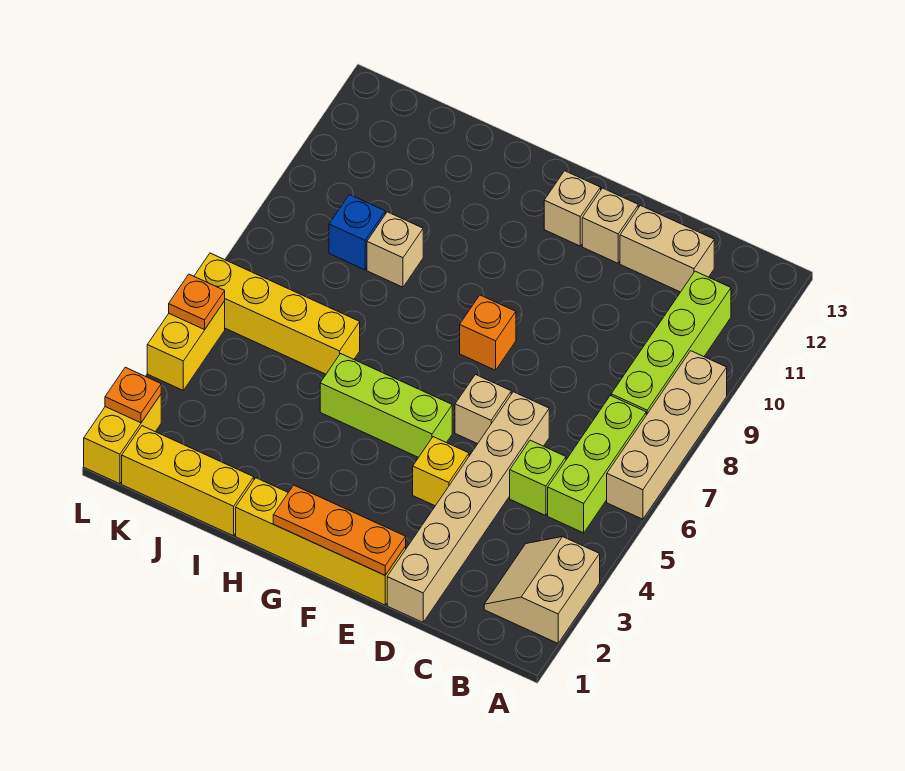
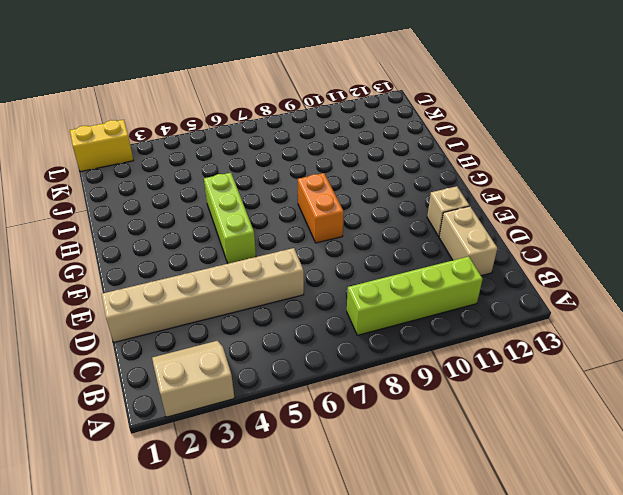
orange brick F8:G8 level 1 -> orange brick F8 level 1
none -> tan brick A6:A9 level 1
none -> lime brick B5:B7 level 1
none -> lime brick C5 level 1

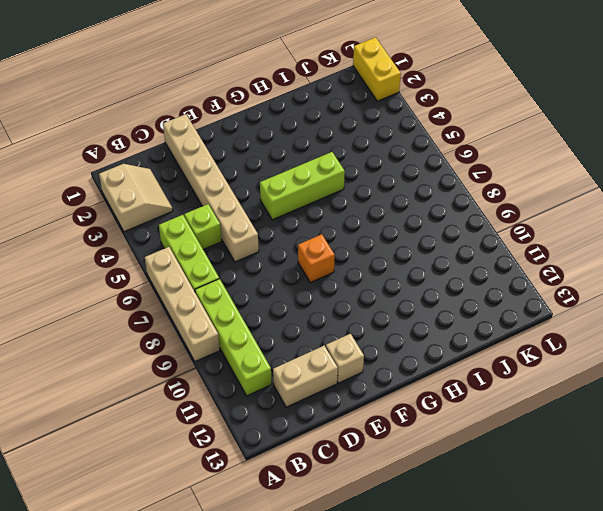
none -> yellow brick E1:H1 level 1
none -> yellow brick E4 level 1
none -> tan brick E6 level 1

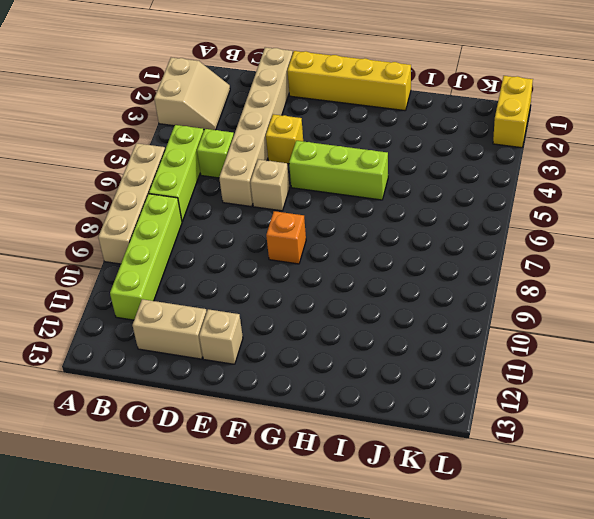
none -> tan brick F12 level 1
none -> yellow brick I1:K1 level 1
none -> yellow brick I6:L6 level 1

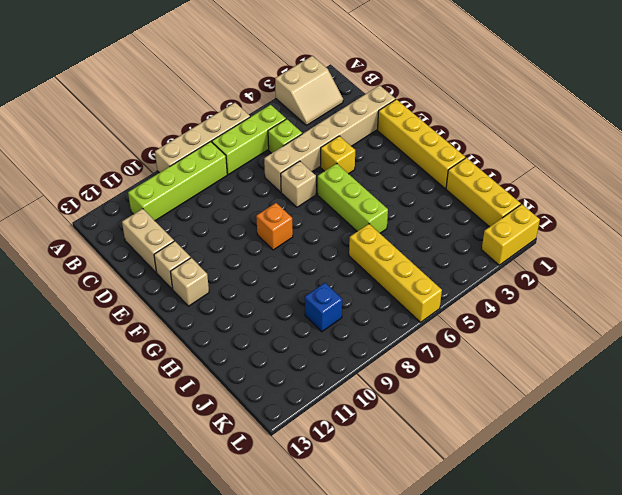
none -> tan brick I9 level 1
none -> yellow brick L4:L5 level 1
none -> orange plate E1:G1 level 2

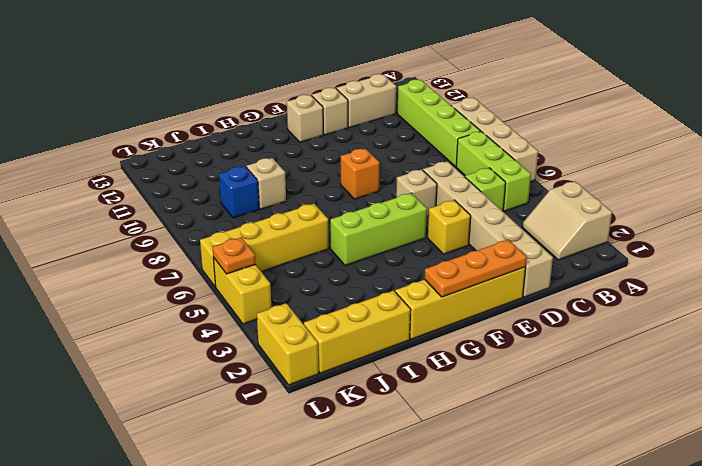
none -> orange plate L2 level 2

